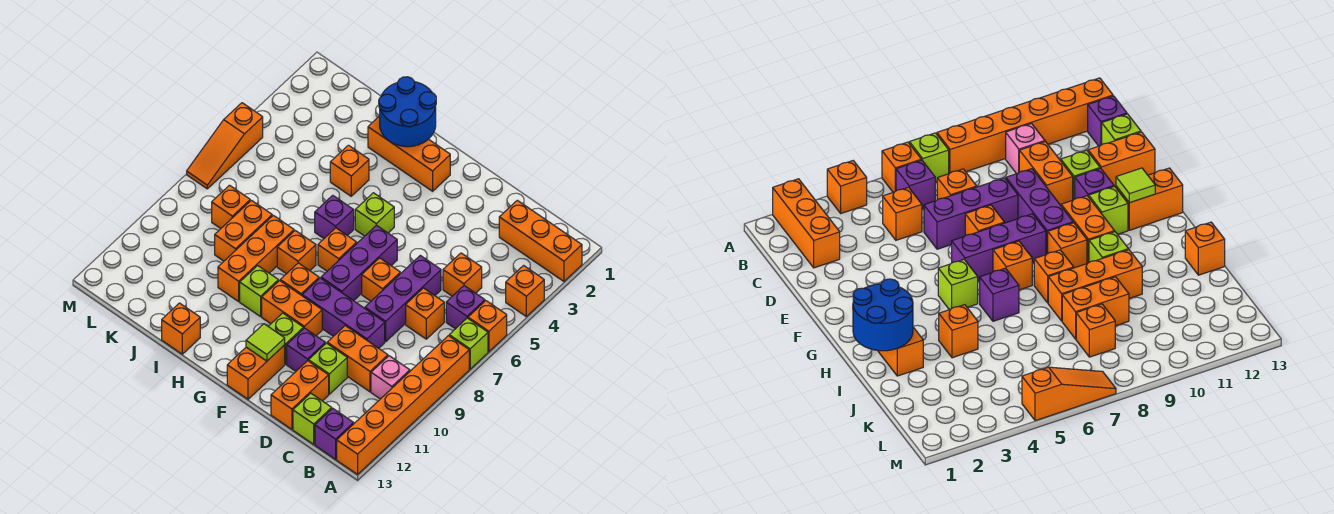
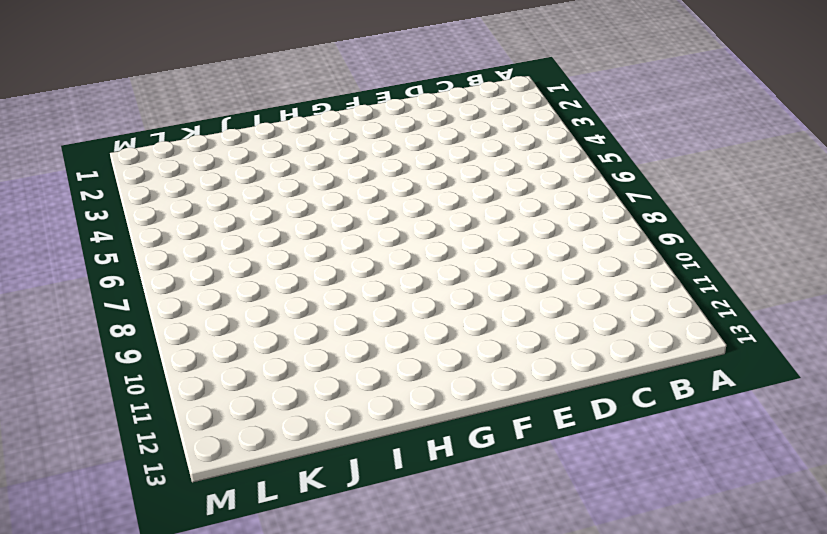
none -> orange brick A2:C2 level 1
none -> orange brick A4 level 1
none -> orange brick A6 level 1
none -> lime brick A7 level 1

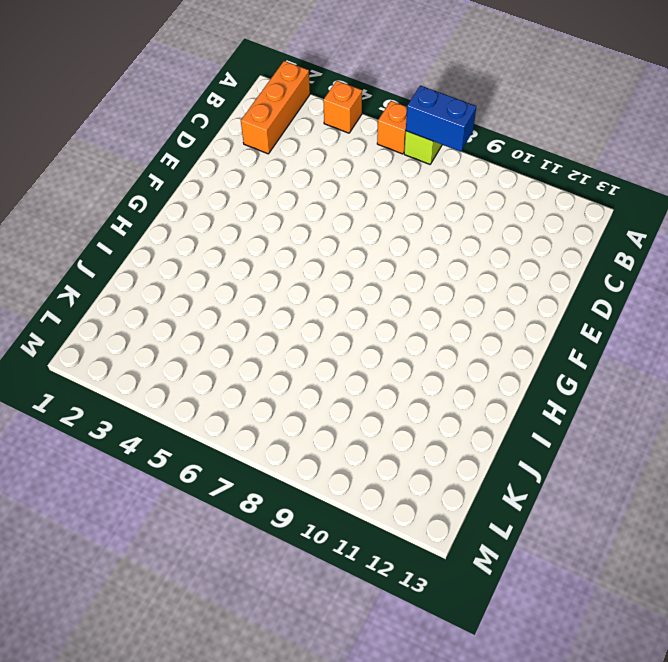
blue brick A7:A8 level 2 -> none
none -> orange brick A8:A13 level 1
none -> purple brick B6 level 1
none -> pink brick B10 level 1
none -> purple brick B13 level 1

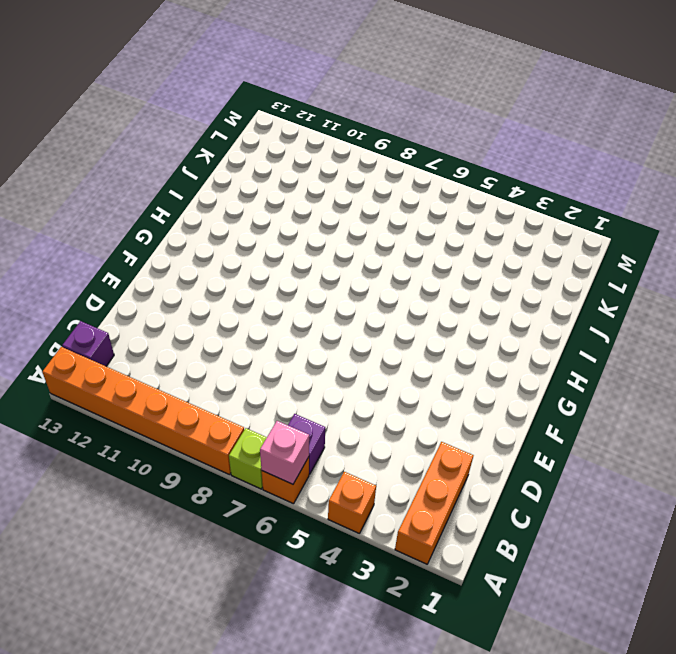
pink brick A6 level 2 -> pink brick B10 level 1
none -> orange brick C5 level 1
none -> orange brick C7 level 1
none -> orange brick C10:D10 level 1
none -> lime brick C13 level 1

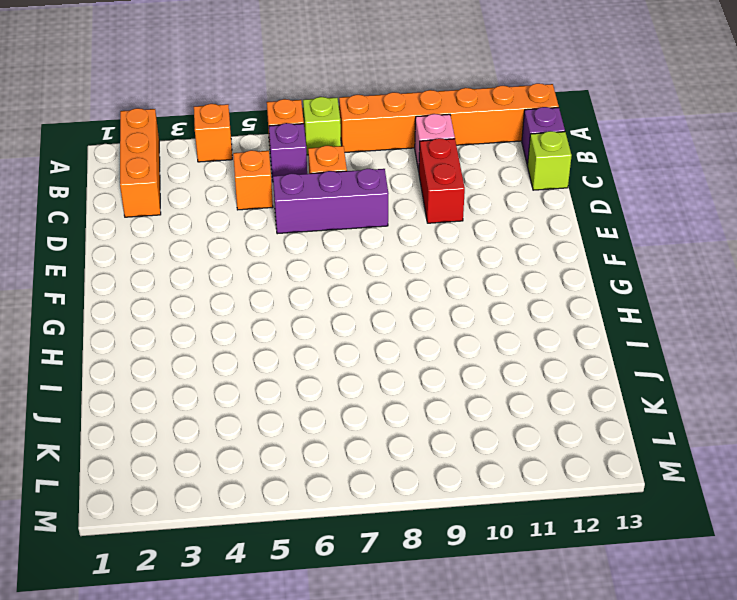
red brick C10:D10 level 1 -> orange brick C10:D10 level 1
none -> purple brick D9:F9 level 1
none -> lime brick D11 level 1
none -> orange brick D12:D13 level 1
none -> orange brick E7 level 1

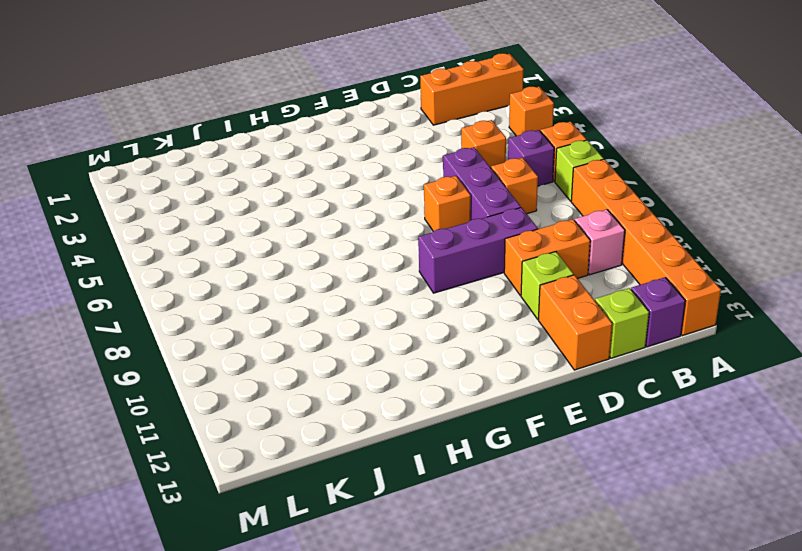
none -> purple brick E11 level 1
none -> purple brick F6:F8 level 1
none -> orange brick F10:G10 level 1
none -> lime brick F11 level 1

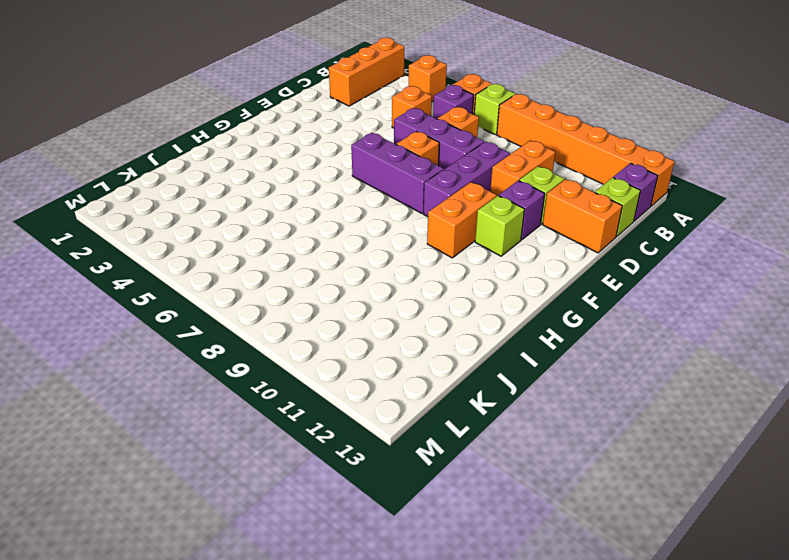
none -> pink brick B10 level 1
none -> orange brick F12:F13 level 1
none -> orange brick G2:I2 level 1
none -> lime brick G5 level 1

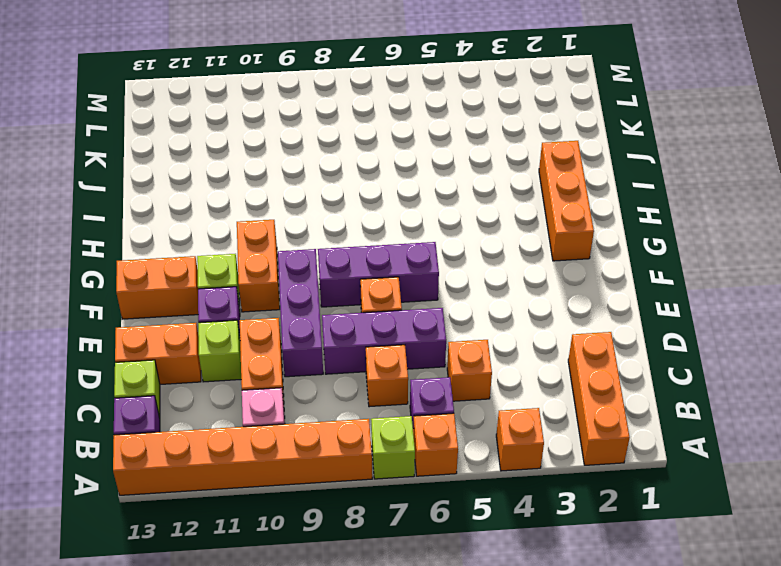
none -> lime brick G5 level 1
none -> orange brick G7 level 1
none -> orange brick G9 level 1
none -> purple brick H6 level 1

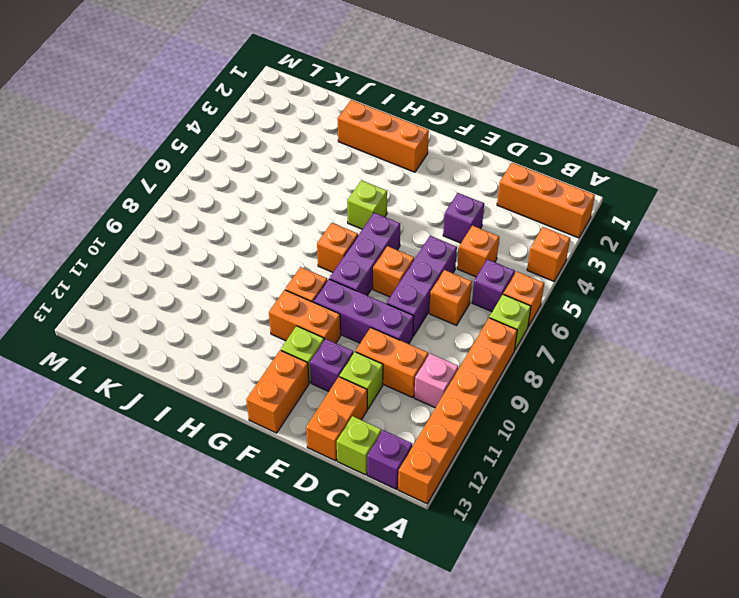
purple brick D4 level 1 -> purple brick H6 level 1
none -> orange brick H8 level 1
none -> lime brick H10 level 1
none -> orange brick I4 level 1
none -> orange brick I8:I10 level 1

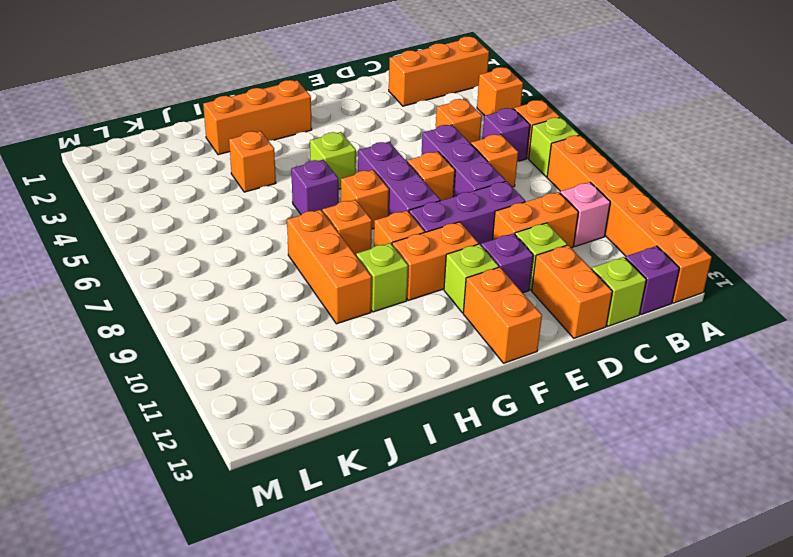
none -> orange brick I13 level 1
none -> orange brick J8:J9 level 1
none -> orange brick K8 level 1
none -> orange slope M5:M7 level 1 top 5

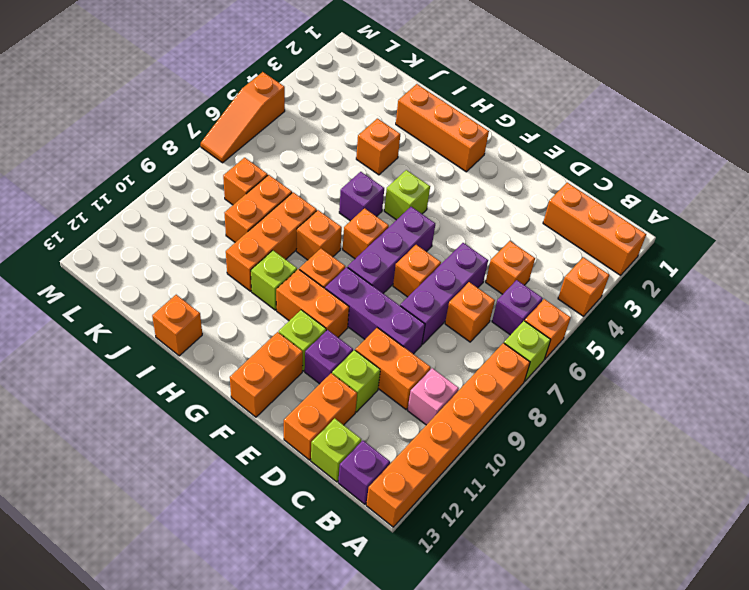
none -> lime tile F12 level 2
none -> blue round brick H1:I2 level 2

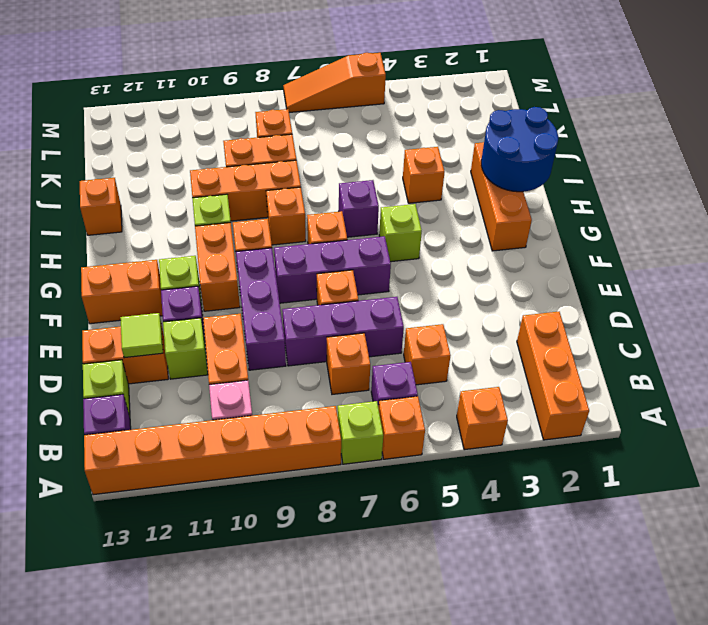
lime tile D12 level 2 -> lime tile F12 level 2

